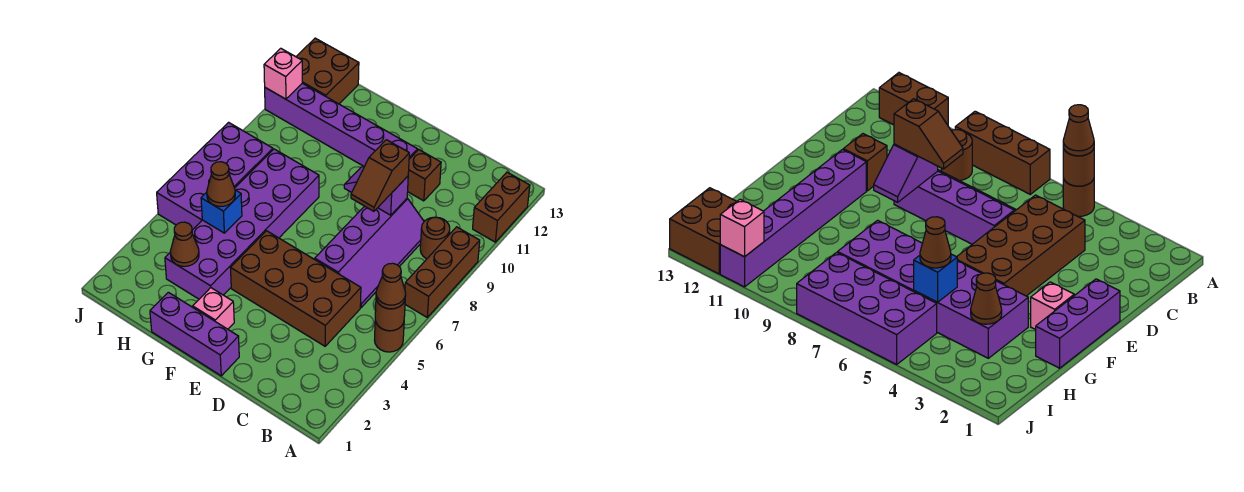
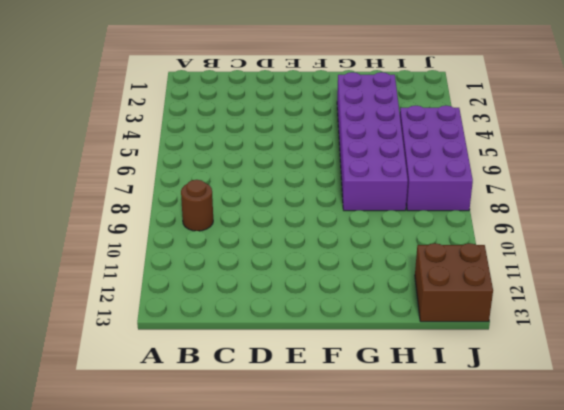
none -> brown round brick A5 level 1
none -> brown brick A7:A9 level 1
none -> brown brick A11:A12 level 1

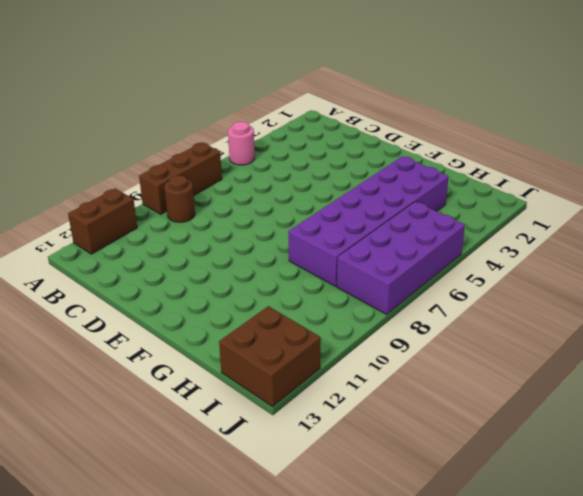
pink round brick A5 level 1 -> brown round brick A5 level 1
none -> brown brick C4:F5 level 1
none -> purple slope C6:D9 level 1 top D
none -> brown brick D11 level 1

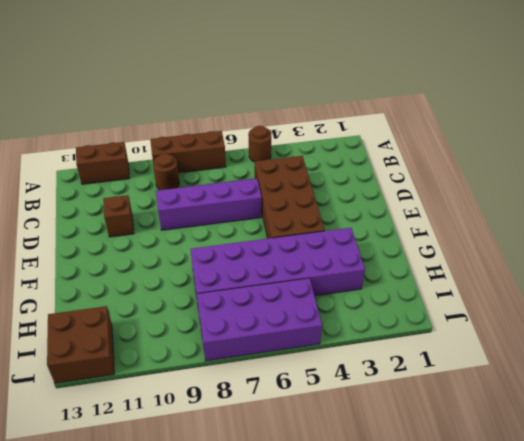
none -> purple brick E1:G1 level 1
none -> purple brick E11:J11 level 1
none -> pink brick F2 level 1

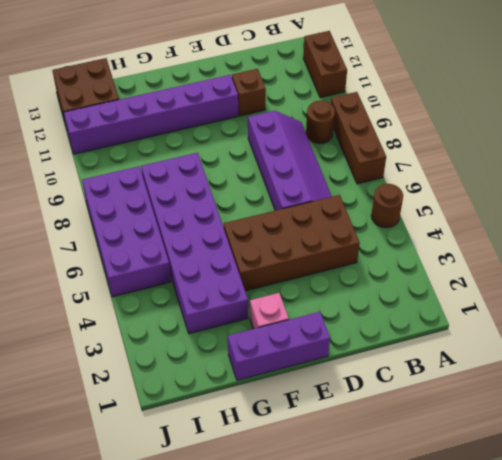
none -> brown round brick A5 level 2
none -> purple slope D9:E9 level 2 top D
none -> brown cone H3 level 2

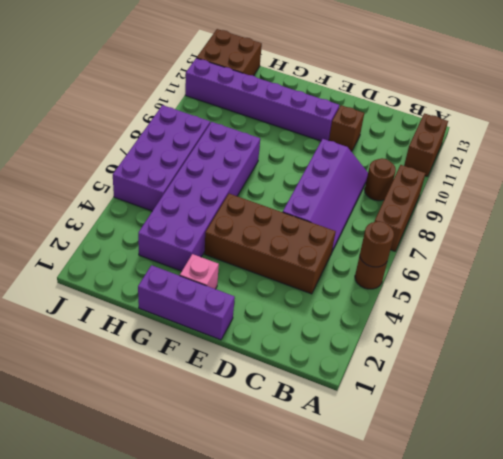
none -> purple slope D9:E9 level 2 top D
none -> brown cone H3 level 2
none -> blue brick H5 level 2

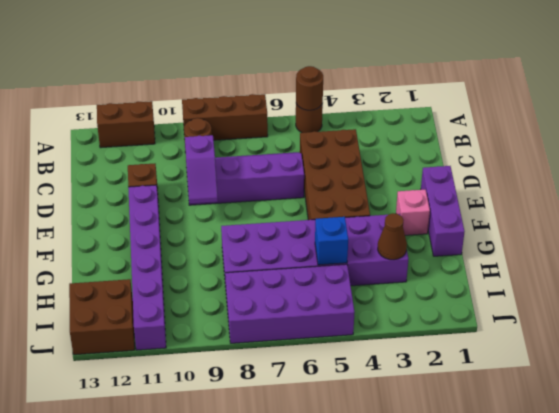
none -> pink brick J11 level 2
none -> brown cone A5 level 3
none -> brown slope D8:D9 level 3 top 9

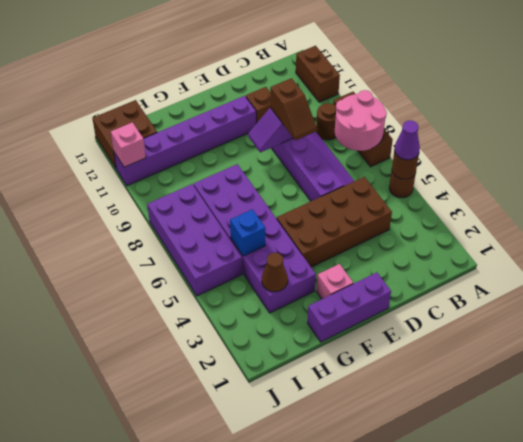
purple cone A5 level 3 -> brown cone A5 level 3
pink round brick A7:B8 level 2 -> none
none -> brown cone H5 level 3

